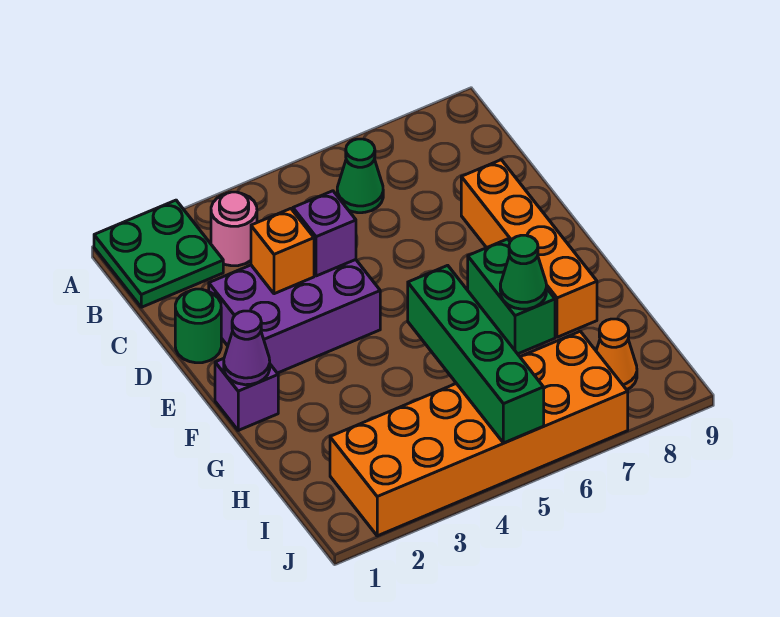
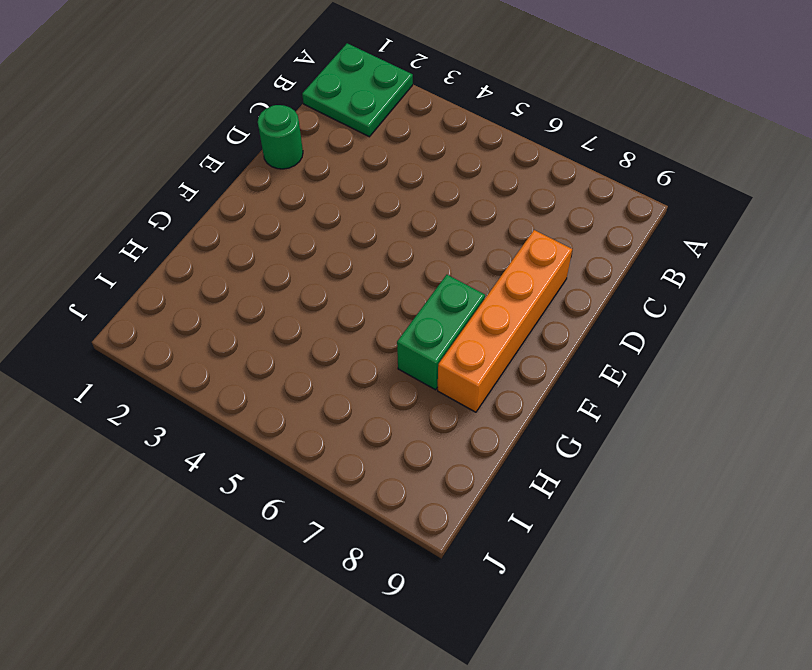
none -> pink round brick B3 level 1
none -> green cone B6 level 1
none -> purple brick D2:E4 level 1

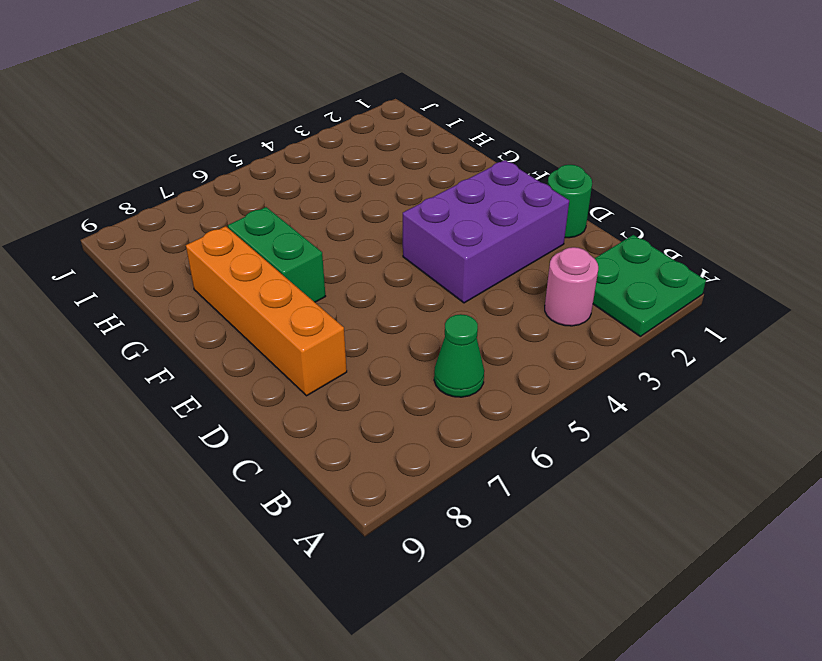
none -> purple brick F1 level 1
none -> orange brick I2:J7 level 1
none -> orange cone I8 level 1

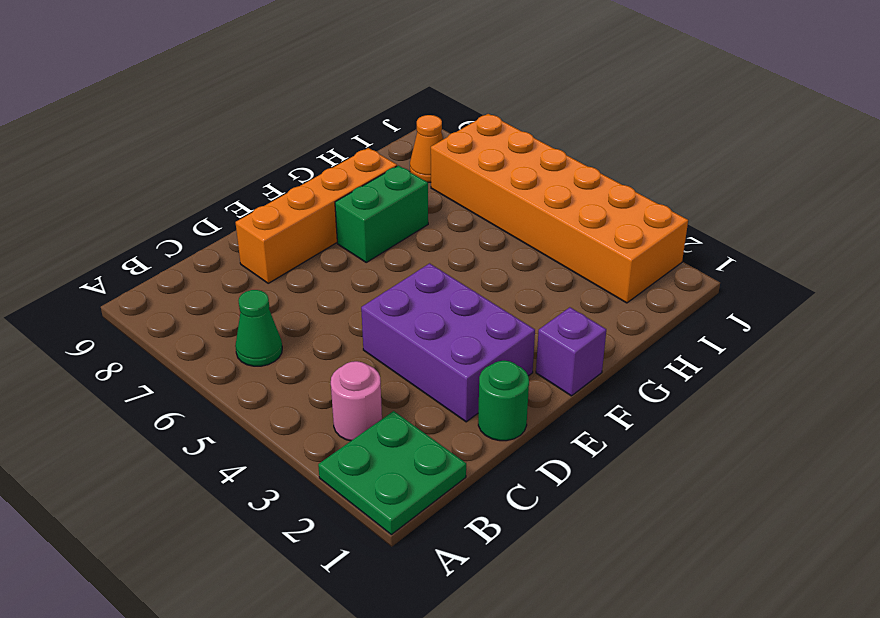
none -> orange brick D3 level 2
none -> purple brick D4 level 2
none -> purple cone F1 level 2

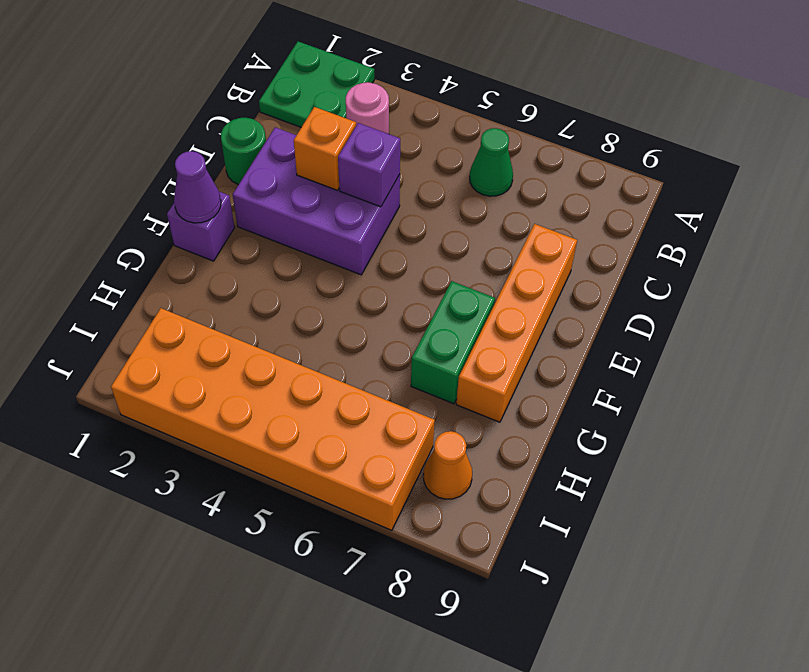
none -> green brick G5:J5 level 2
none -> green cone G7 level 2

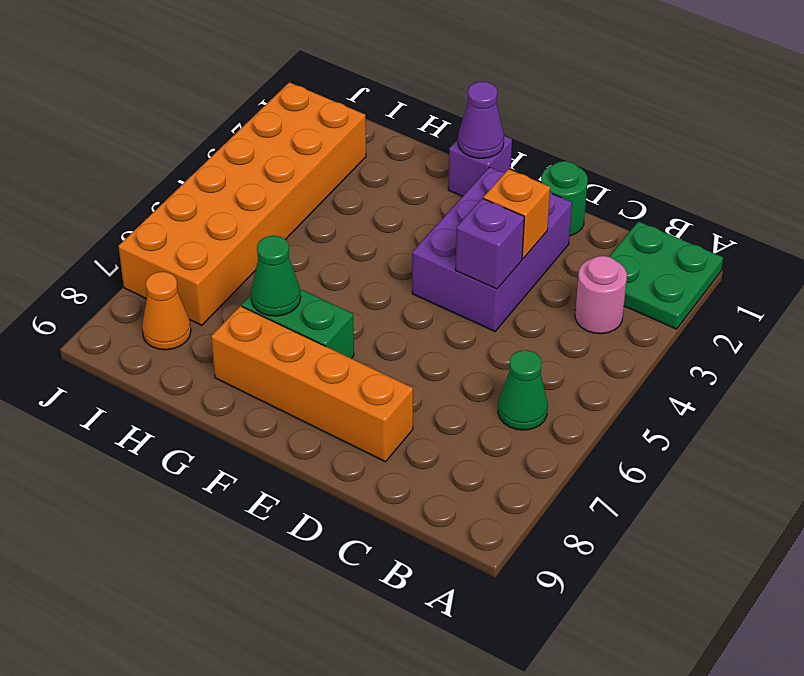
none -> green brick G5:J5 level 2

